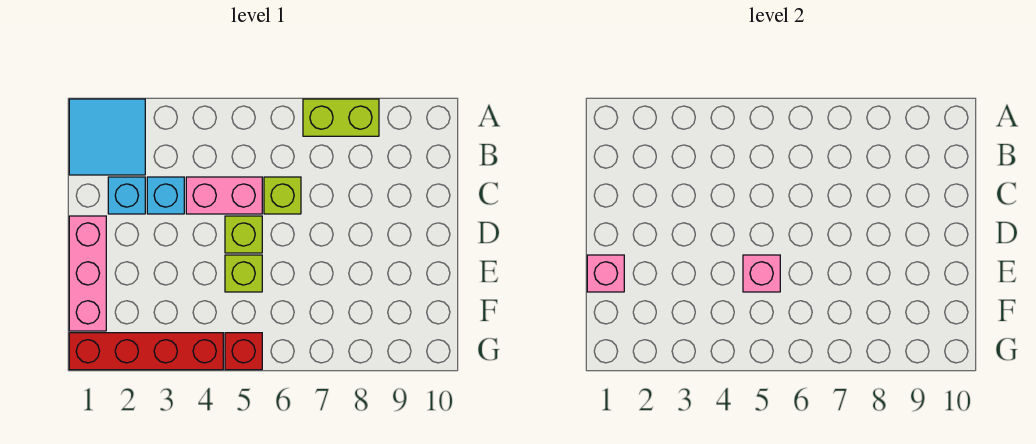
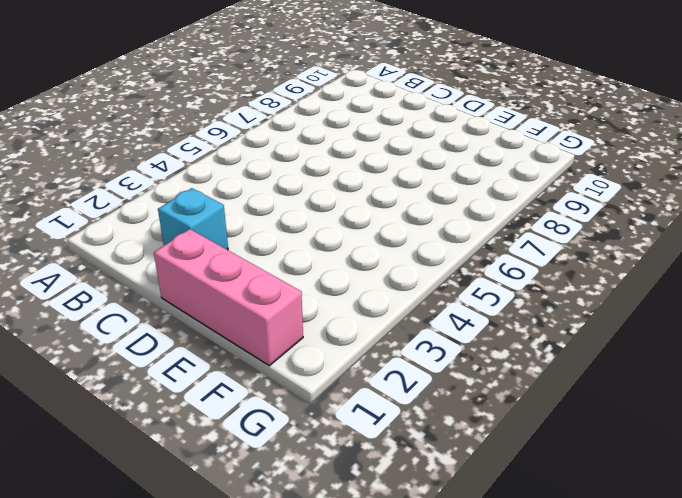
none -> cyan tile A1:B2 level 1
none -> lime brick A7:A8 level 1
none -> cyan brick C3 level 1

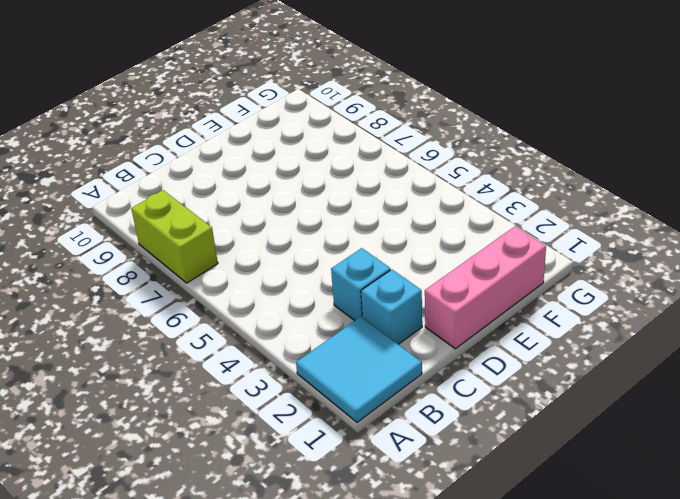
none -> pink brick C4:C5 level 1
none -> lime brick C6 level 1
none -> lime brick D5 level 1

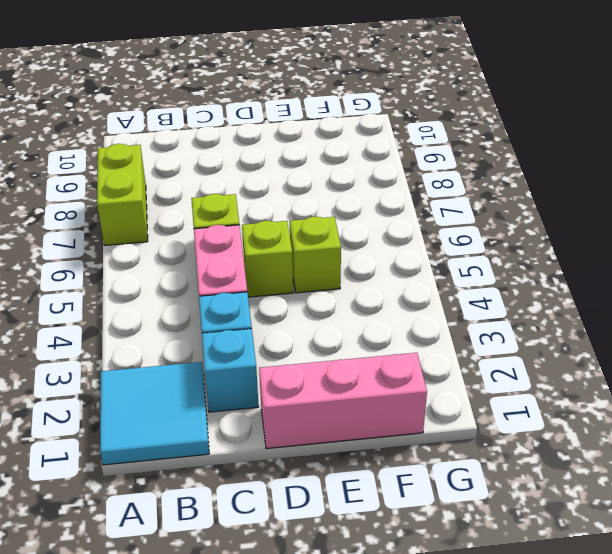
none -> red brick G1:G4 level 1
none -> red brick G5 level 1
none -> pink brick E1 level 2

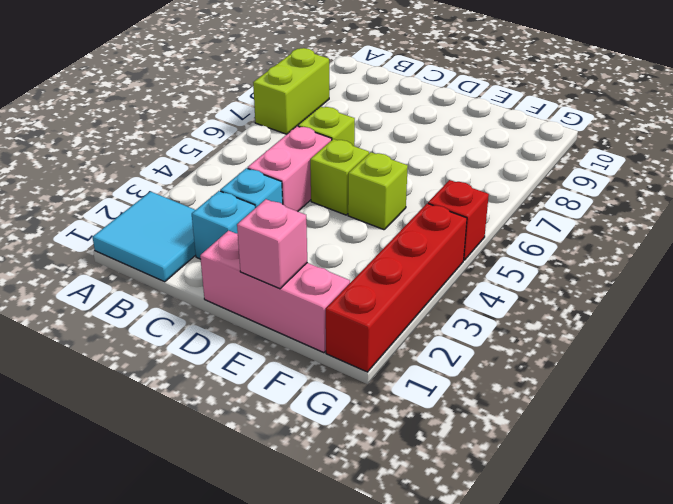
none -> pink brick E5 level 2

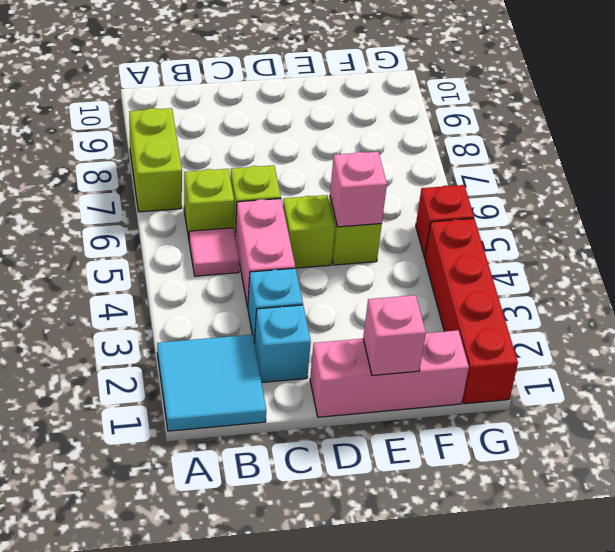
pink tile B5 level 1 -> none
lime brick B6 level 1 -> none

